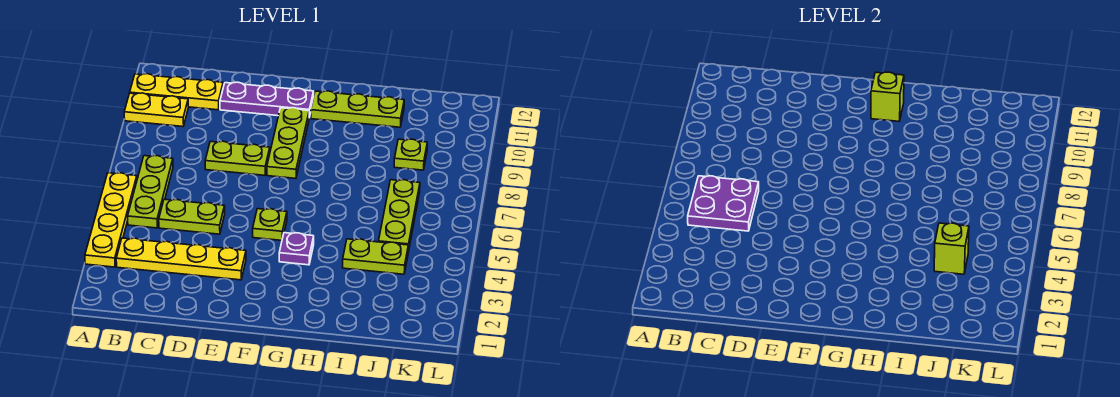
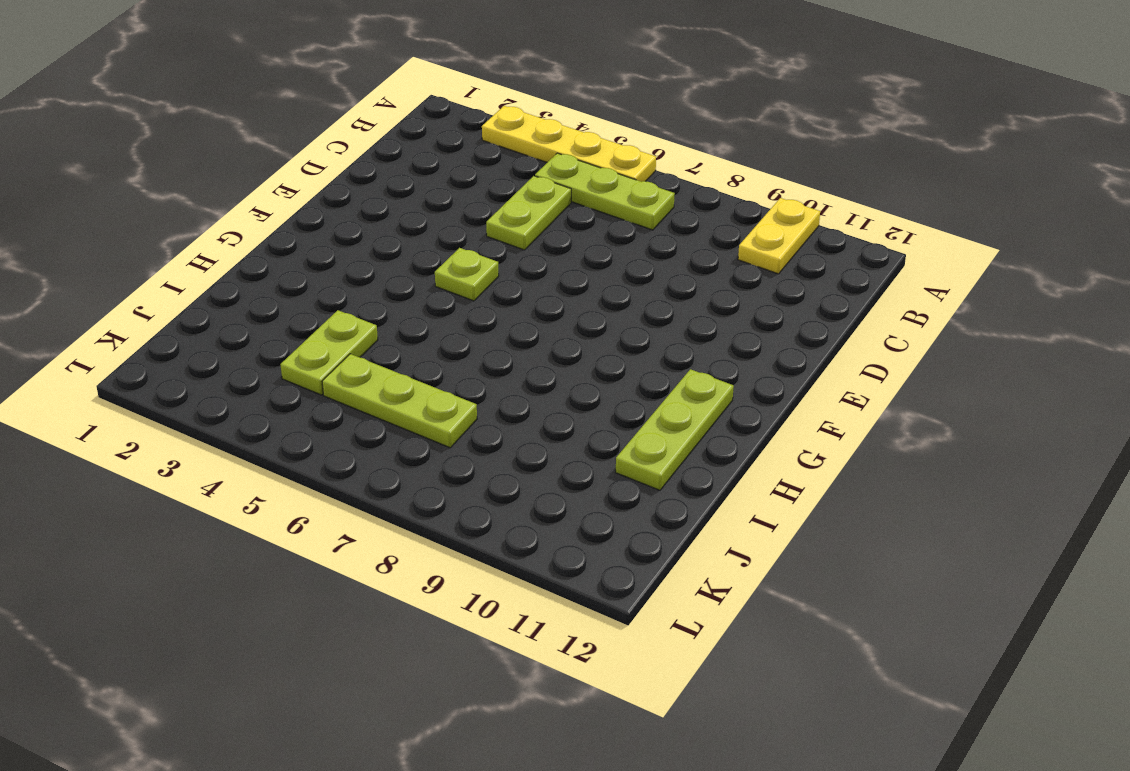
none -> yellow plate A11:C11 level 1
none -> yellow plate B3:E3 level 1
none -> lime plate D8:E8 level 1

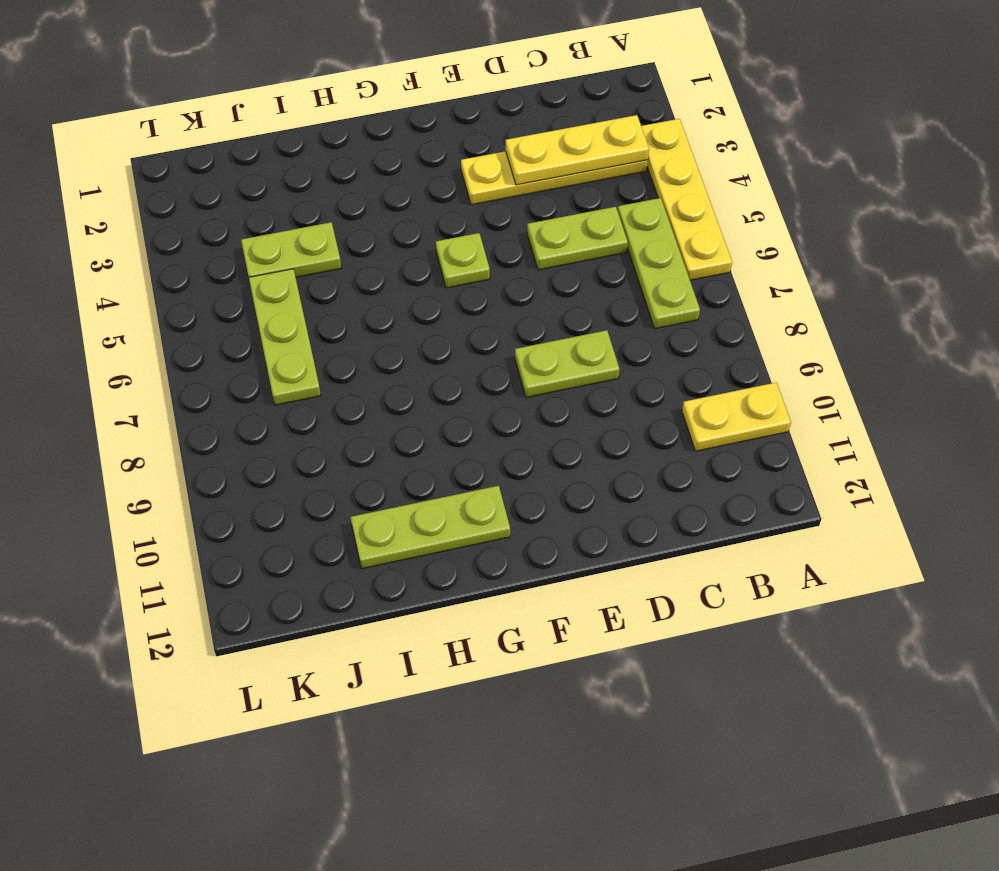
yellow plate B3:D3 level 2 -> yellow plate A11:C11 level 1
none -> purple plate D11:F11 level 1
none -> lime plate F8:F10 level 1
none -> purple plate G4 level 1

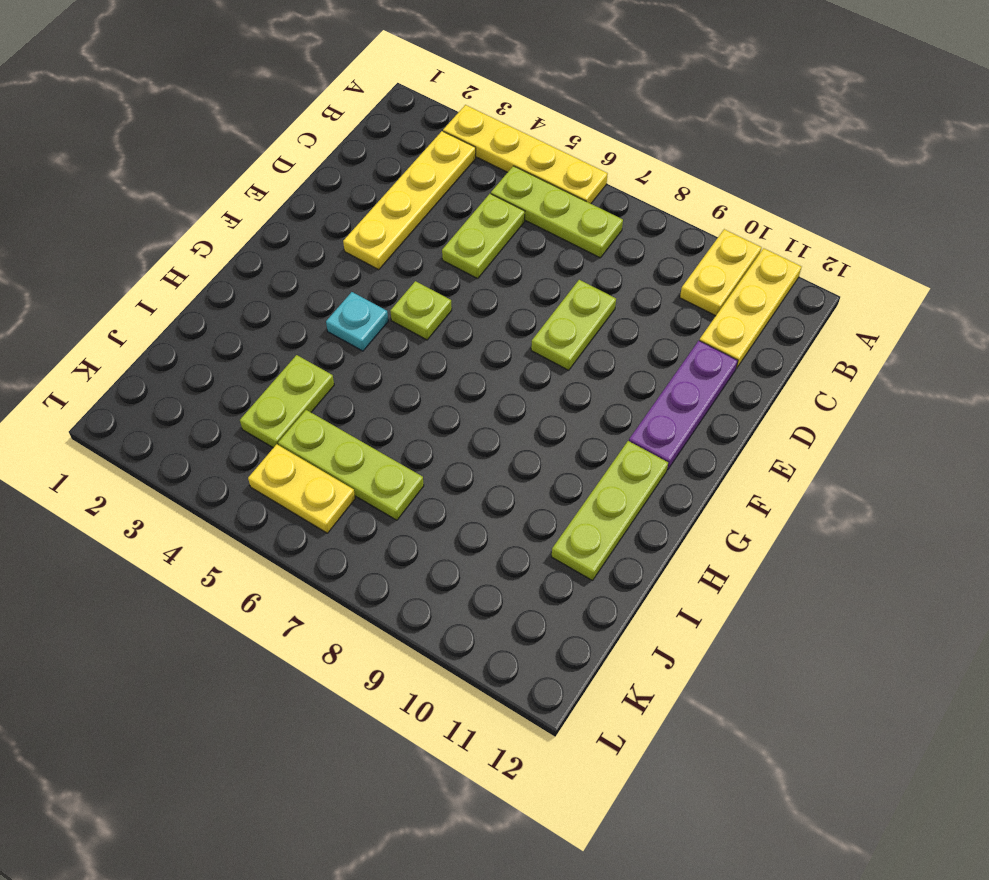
cyan plate G4 level 1 -> purple plate G4 level 1
yellow plate K5:K6 level 1 -> none
none -> lime plate F8:F10 level 1
none -> lime plate J9 level 1
none -> purple plate B5:C6 level 2

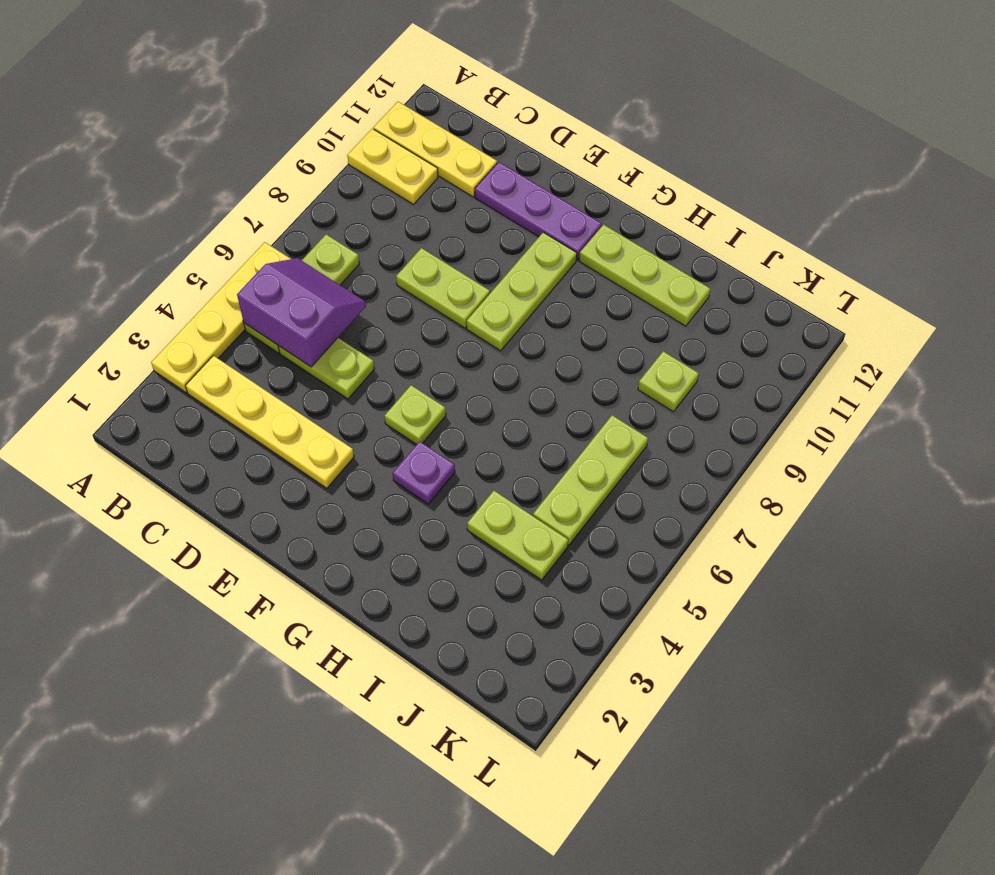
purple slope B5:C6 level 2 top 5 -> purple plate B5:C6 level 2
none -> lime brick G11 level 2
none -> lime brick J4 level 2

